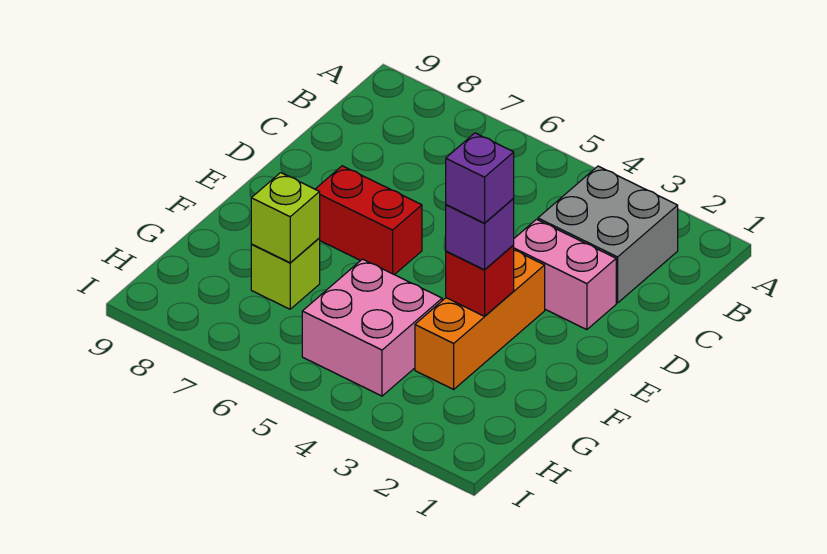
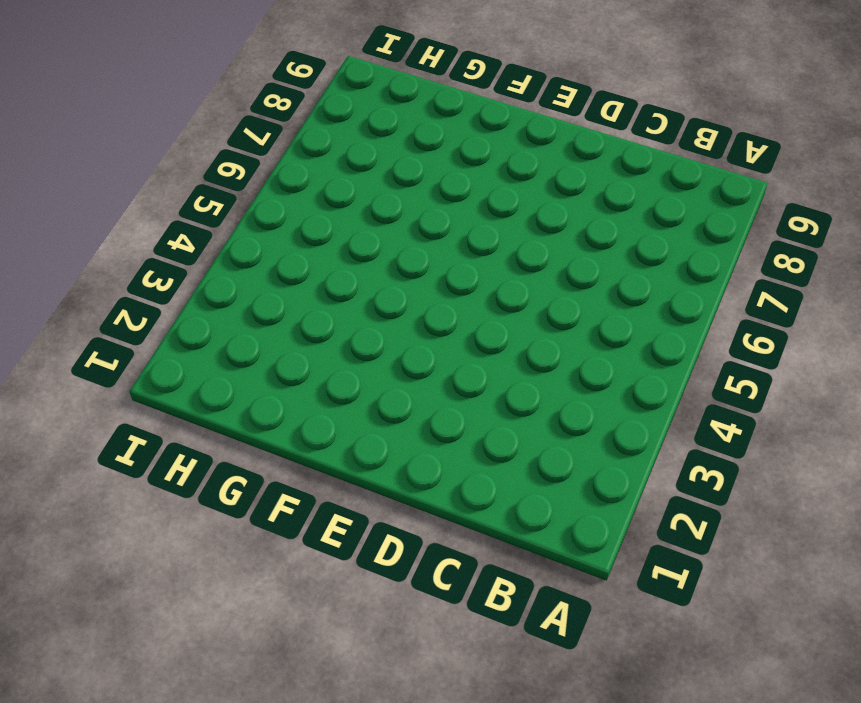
none -> grey brick B2:C3 level 1
none -> pink brick D2:D3 level 1

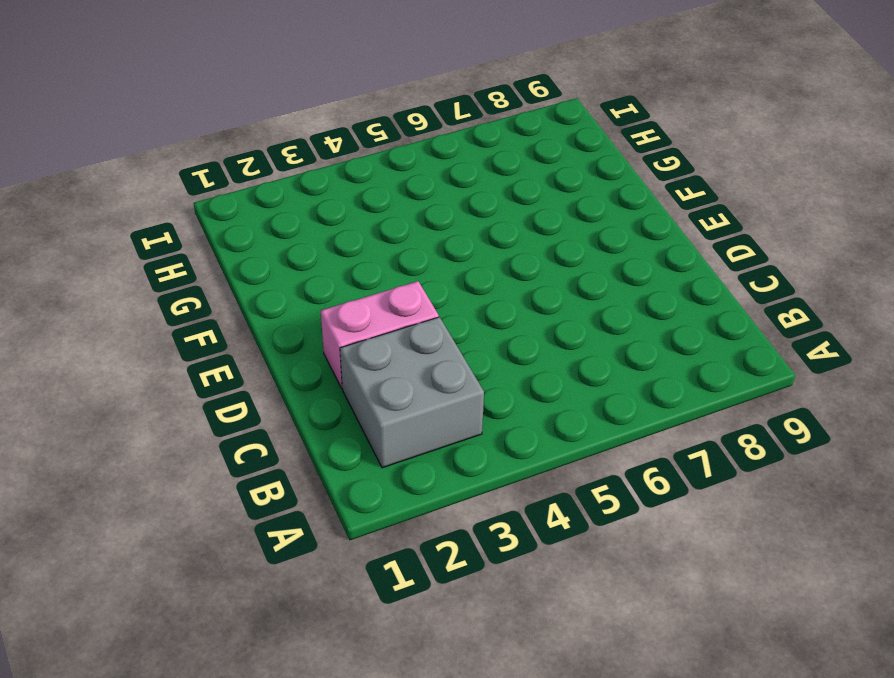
none -> orange brick E3:G3 level 1
none -> red brick E6:E7 level 1

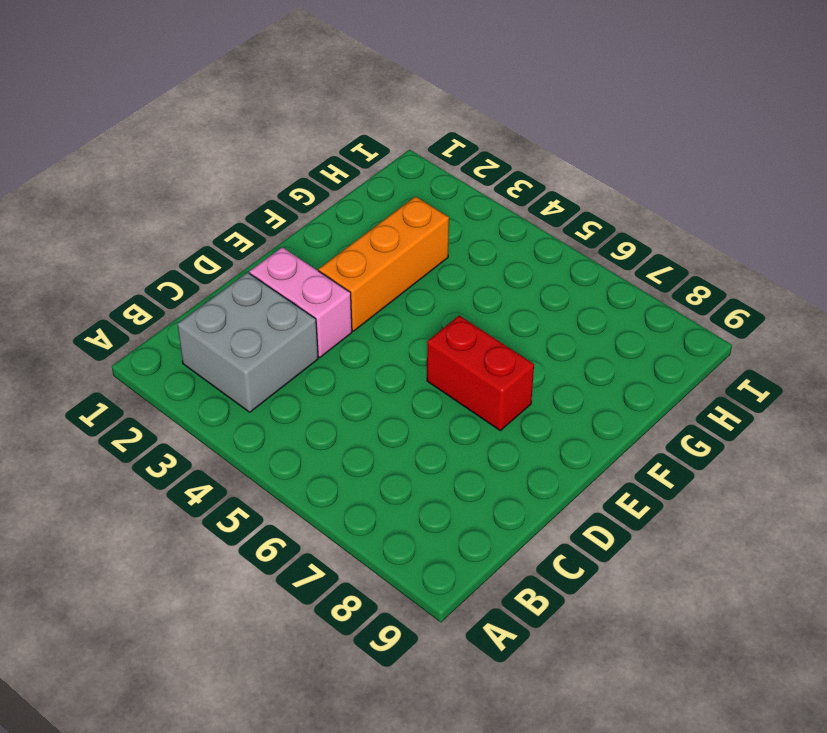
none -> pink brick G4:H5 level 1
none -> lime brick G7 level 1

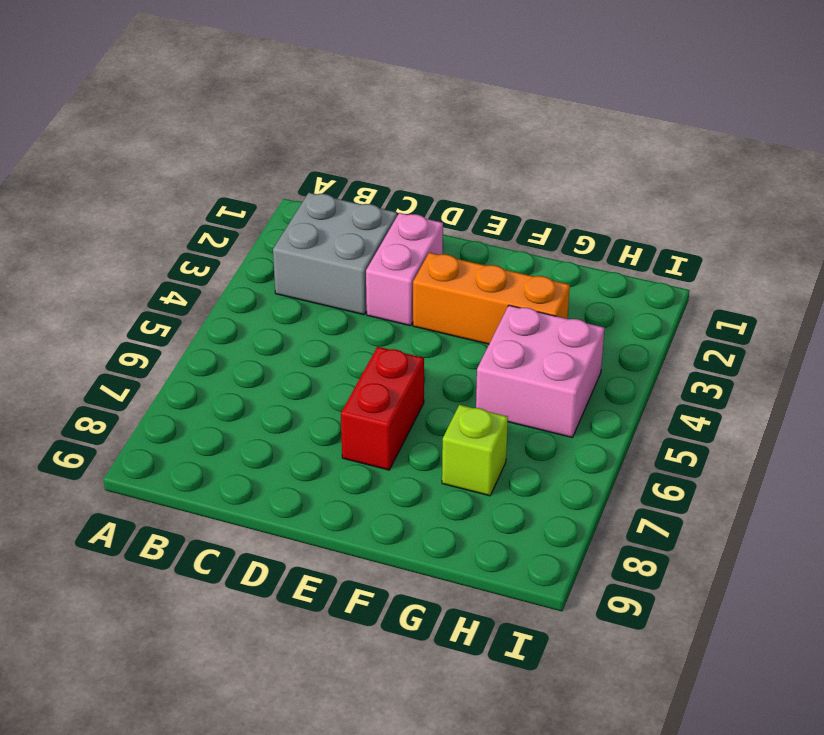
none -> red brick F3 level 2
none -> lime brick G7 level 2

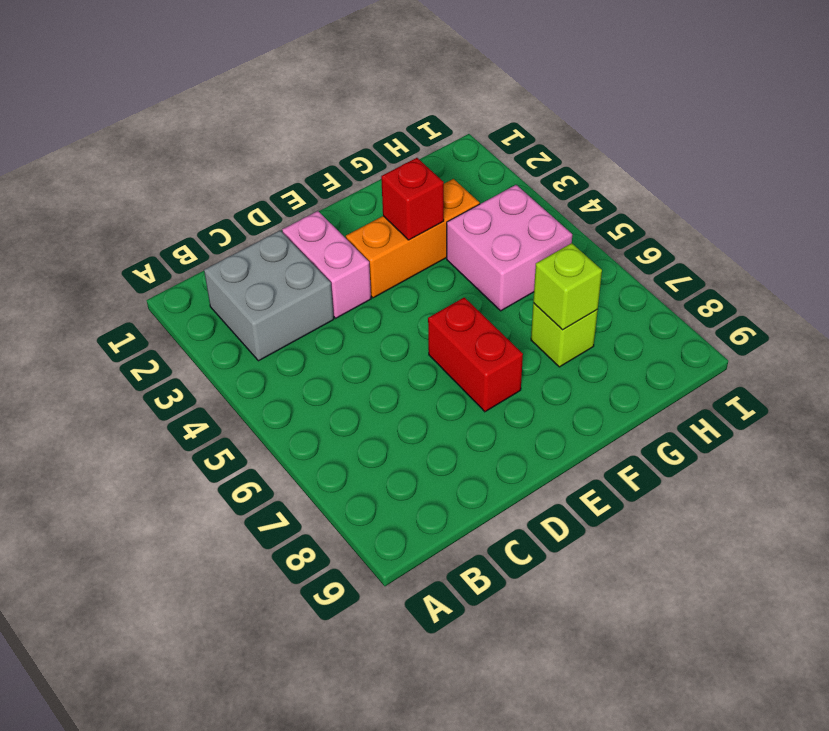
none -> purple brick F3 level 3
none -> purple brick F3 level 4

